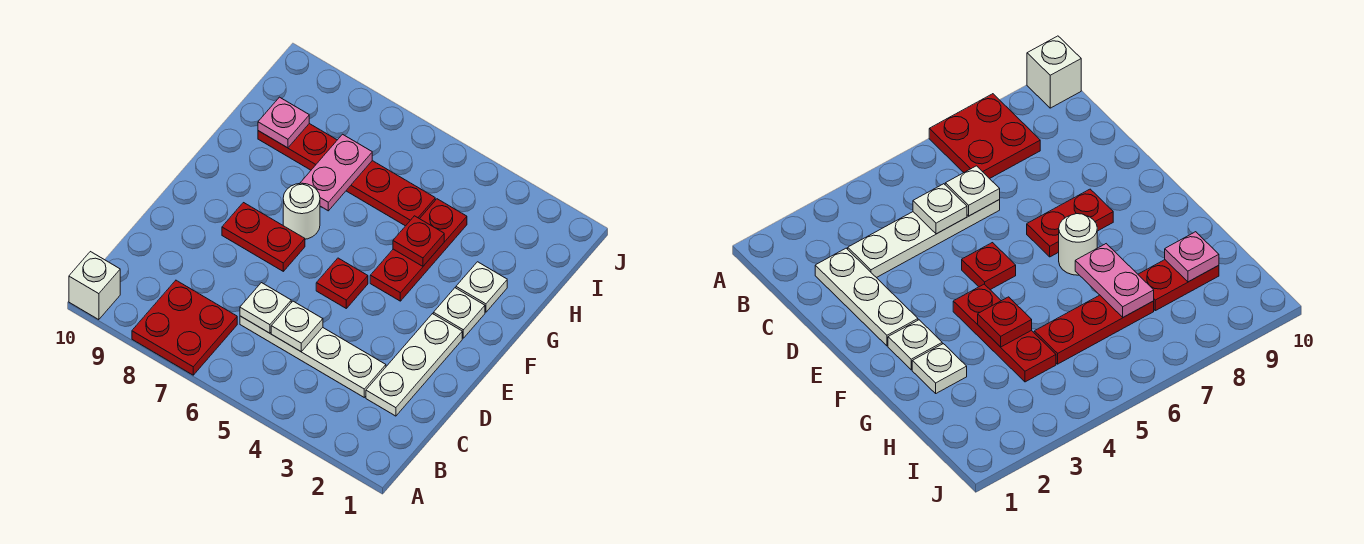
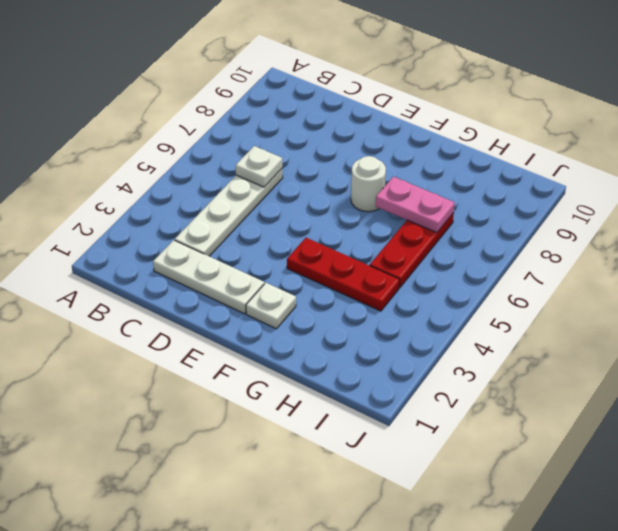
none -> red plate A7:B8 level 1
none -> white brick A10 level 1
none -> red plate E5 level 1

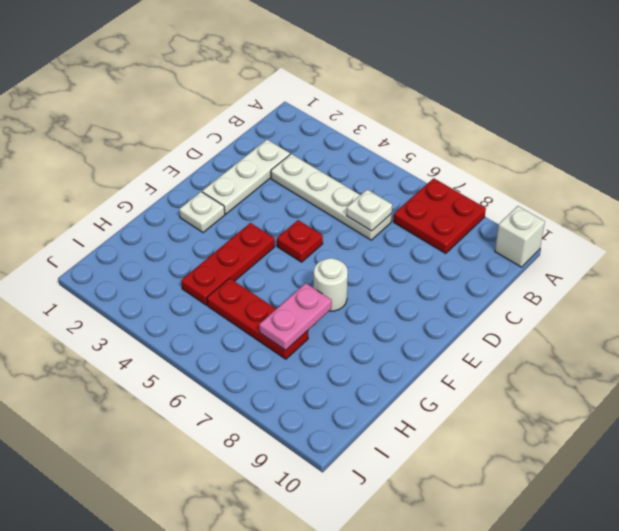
none -> red plate E7:E8 level 1
none -> white plate G2 level 1
none -> red plate H8:H9 level 1

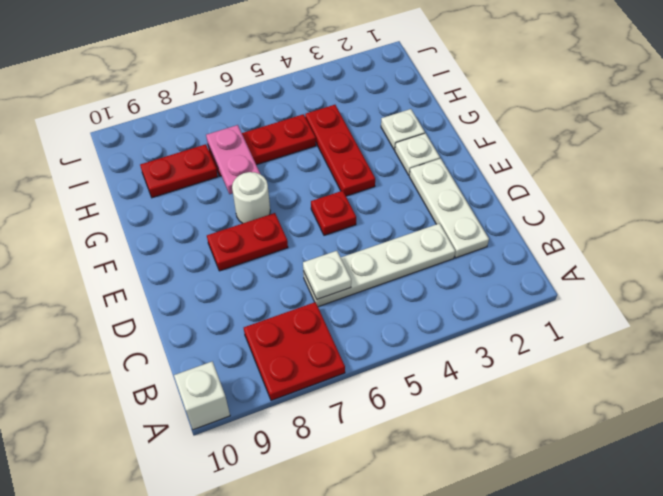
none -> white plate C5 level 2
none -> red plate G4 level 2
none -> pink plate H9 level 2

